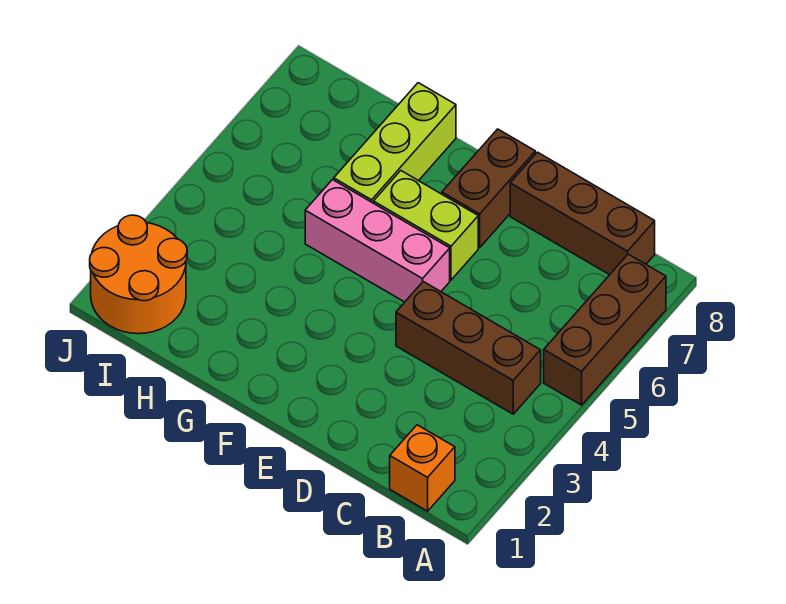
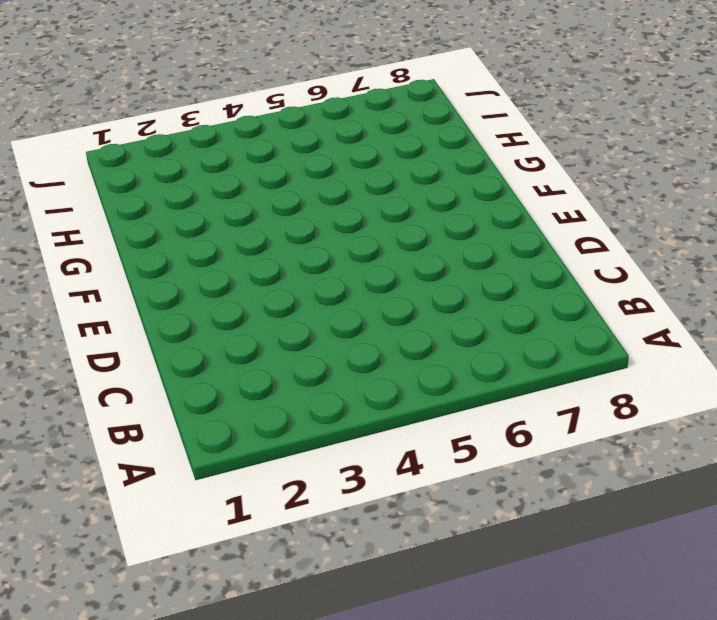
none -> brown brick A5:A7 level 1
none -> orange brick B1 level 1

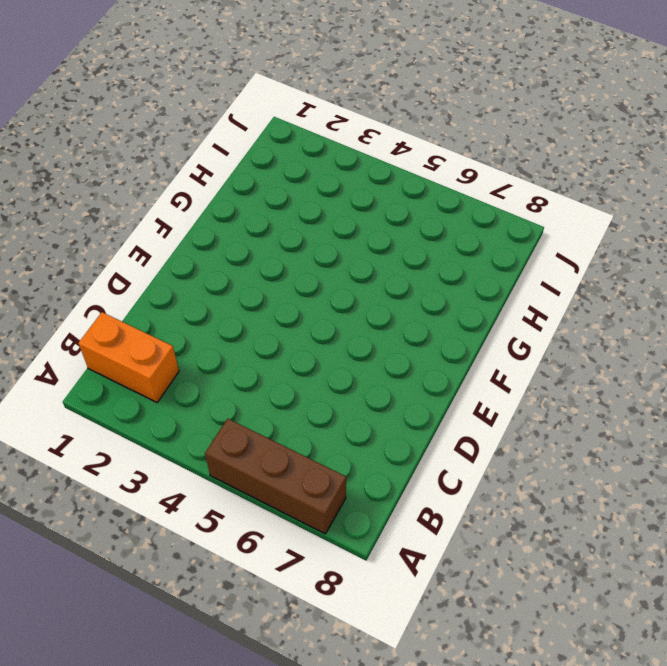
orange brick B1:B2 level 1 -> orange brick B1 level 1
none -> brown brick B4:D4 level 1
none -> brown brick B8:D8 level 1

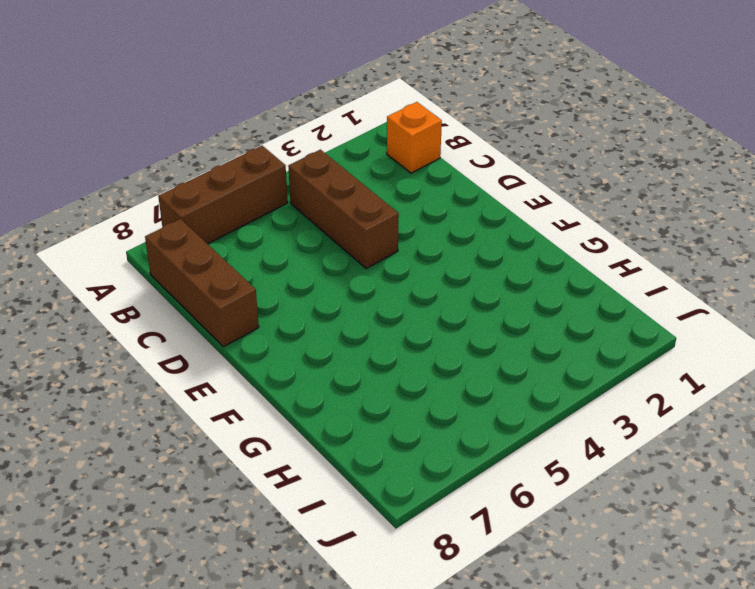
none -> pink brick E5:G5 level 1
none -> lime brick E6:F6 level 1

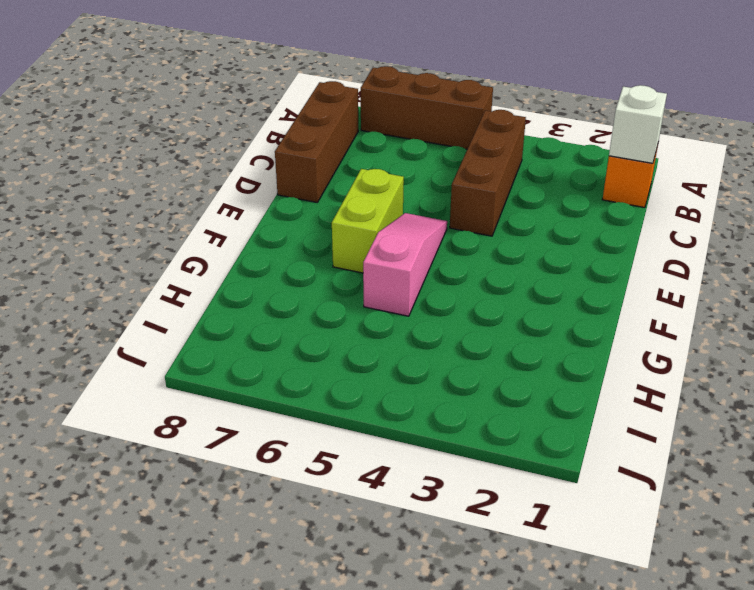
white brick B1 level 2 -> none
pink slope E5:G5 level 1 top G -> pink brick E5:G5 level 1
none -> brown brick E7:E8 level 1
none -> lime brick G6:G8 level 1

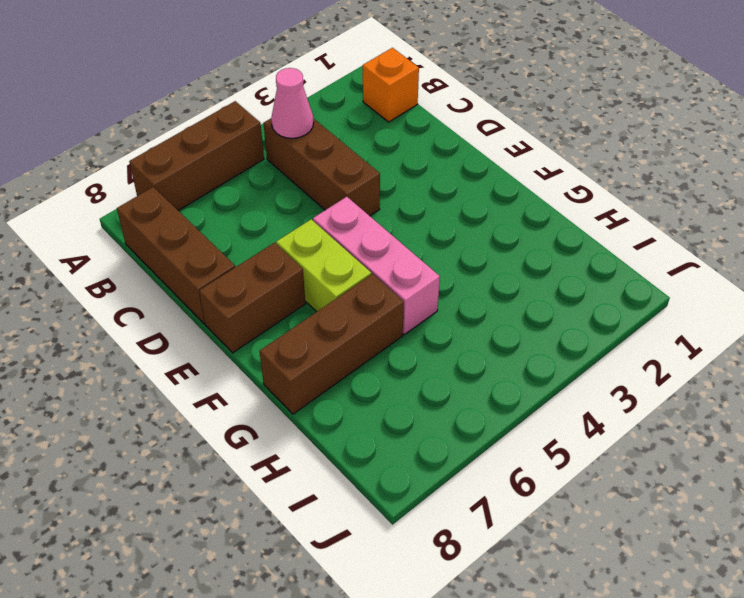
pink cone B4 level 2 -> none
brown brick G6:G8 level 1 -> lime brick G6:G8 level 1
none -> orange round brick I1:J2 level 1

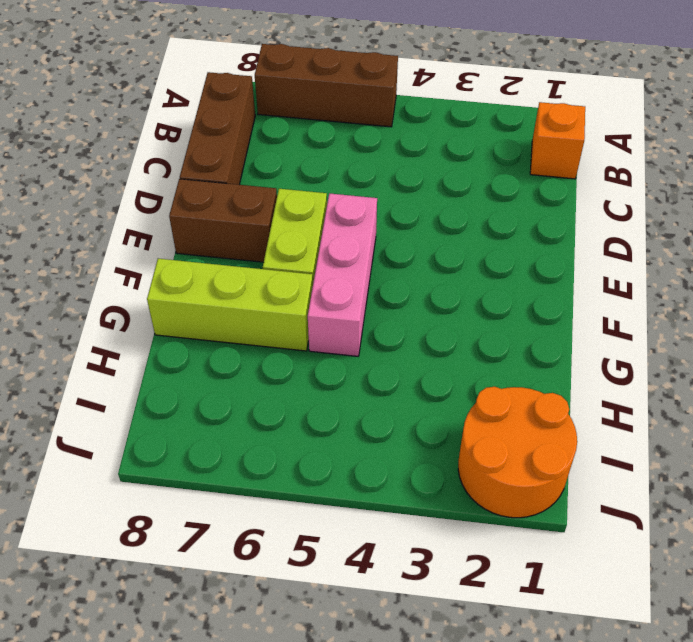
none -> brown brick B4:D4 level 1

